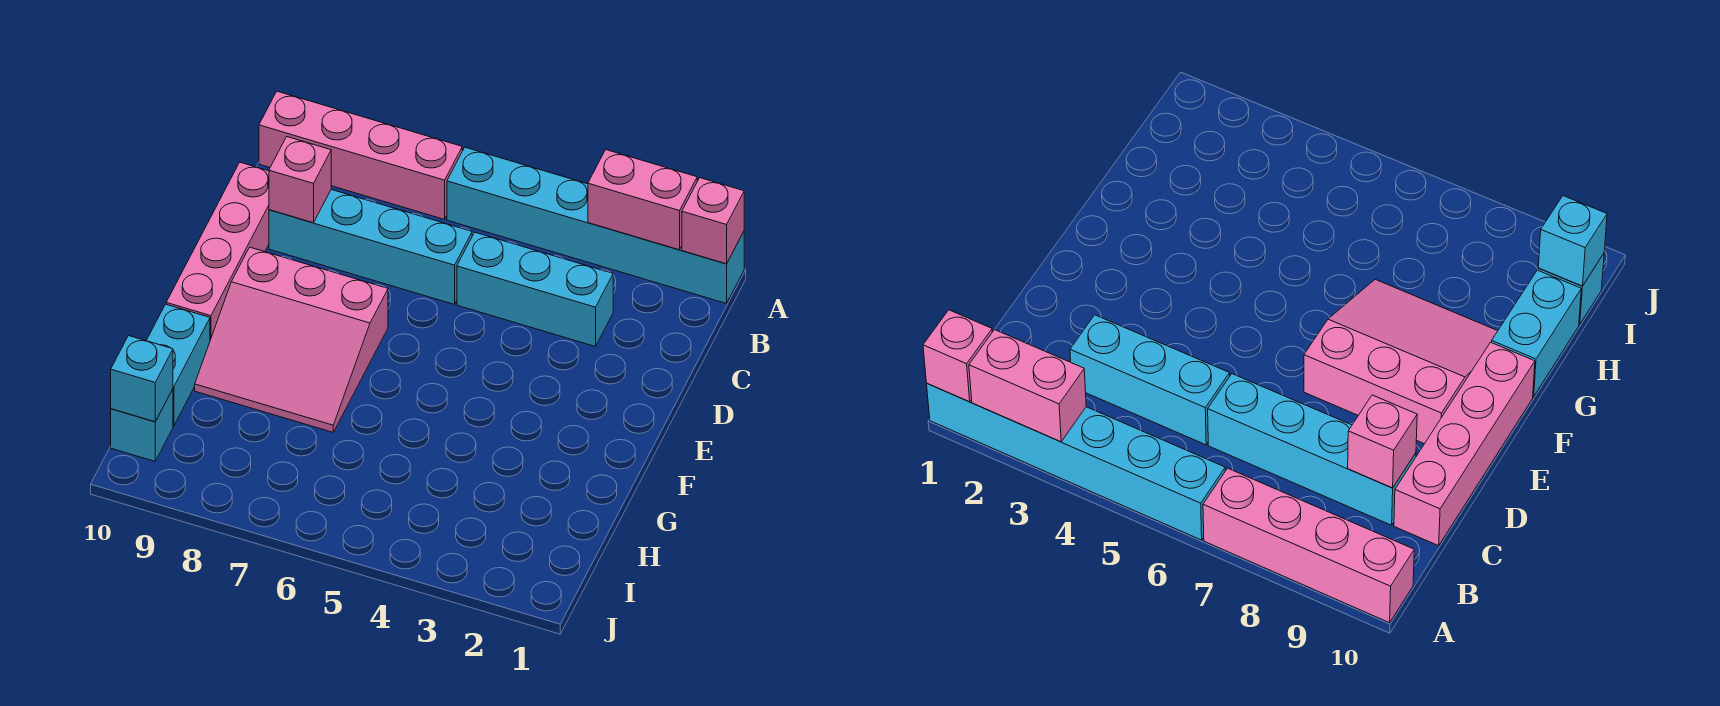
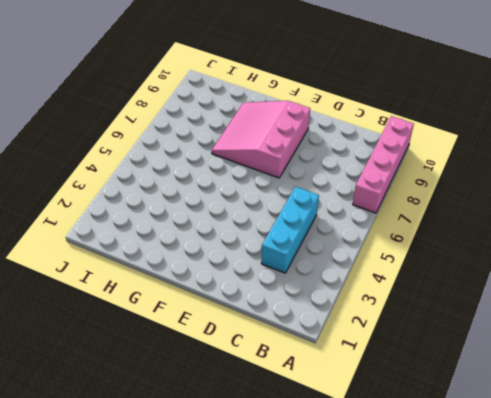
none -> cyan brick A1:A6 level 1
none -> cyan brick C6:C9 level 1
none -> pink brick C10:F10 level 1

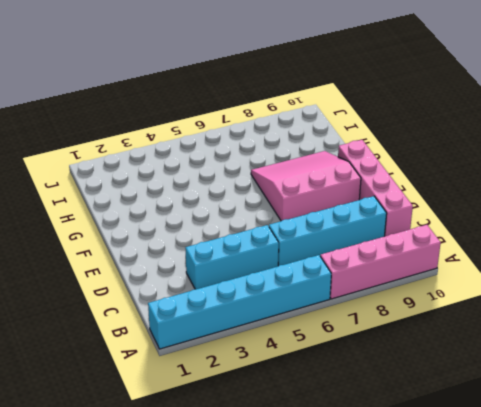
none -> cyan brick G10:H10 level 1
none -> cyan brick I10 level 1
none -> pink brick A1 level 2

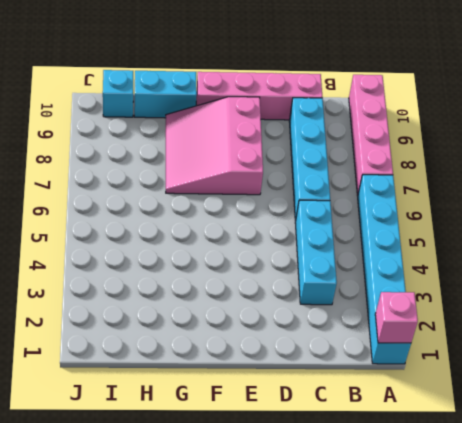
none -> pink brick A2:A3 level 2
none -> pink brick C9 level 2
none -> cyan brick I10 level 2

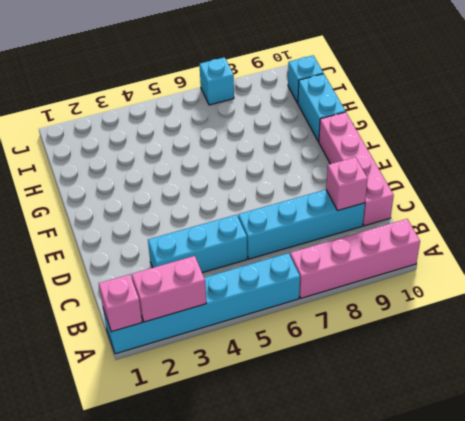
cyan brick J7 level 1 -> cyan brick I10 level 2
none -> pink slope E7:G9 level 1 top E

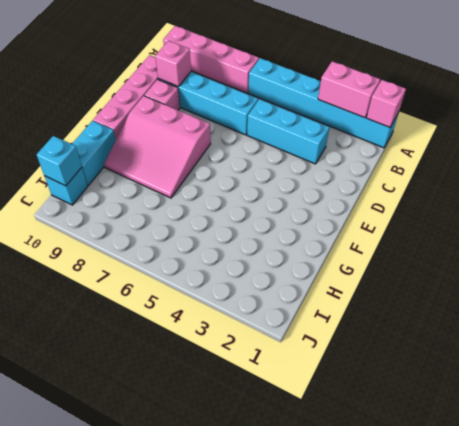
pink brick D9 level 1 -> none

